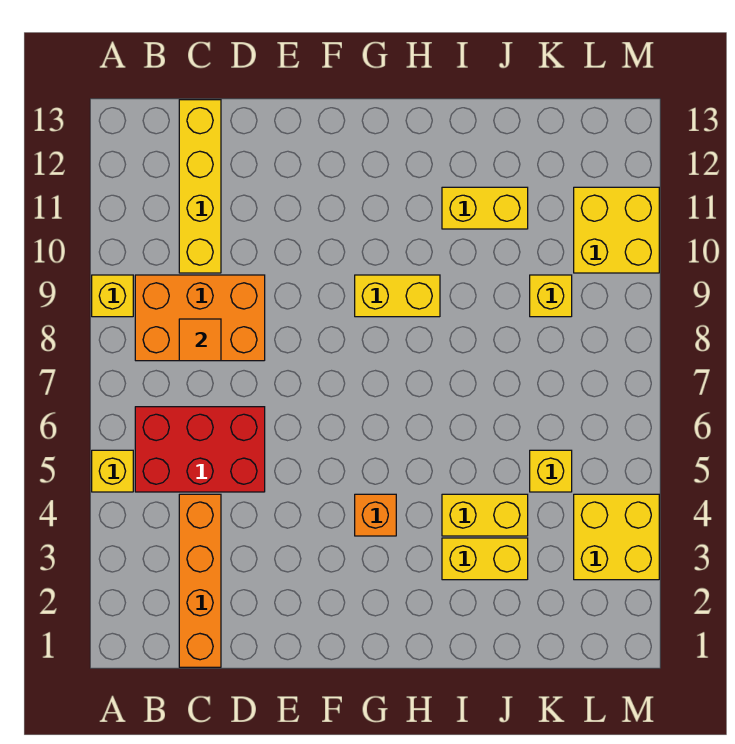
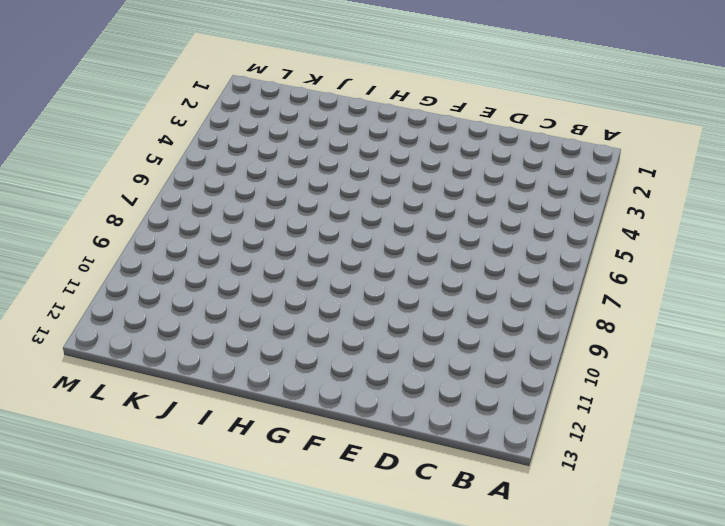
none -> yellow brick A5 level 1
none -> yellow brick A9 level 1
none -> red brick B5:D6 level 1

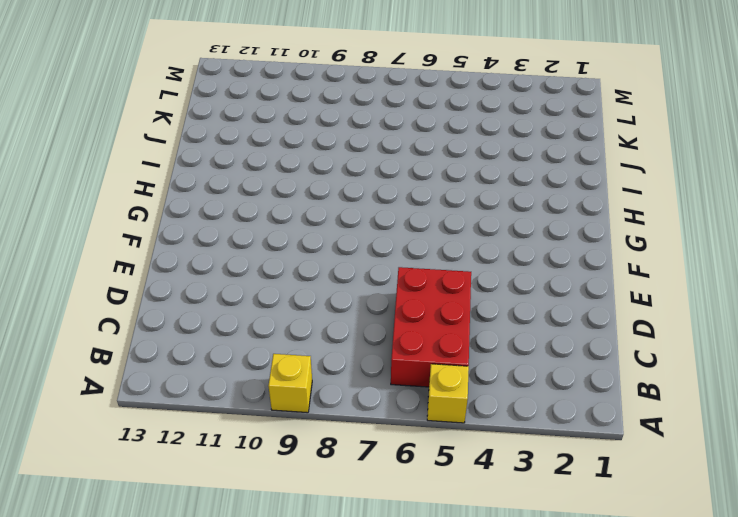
none -> orange brick B8:D9 level 1
none -> orange brick C1:C4 level 1
none -> yellow brick C10:C13 level 1

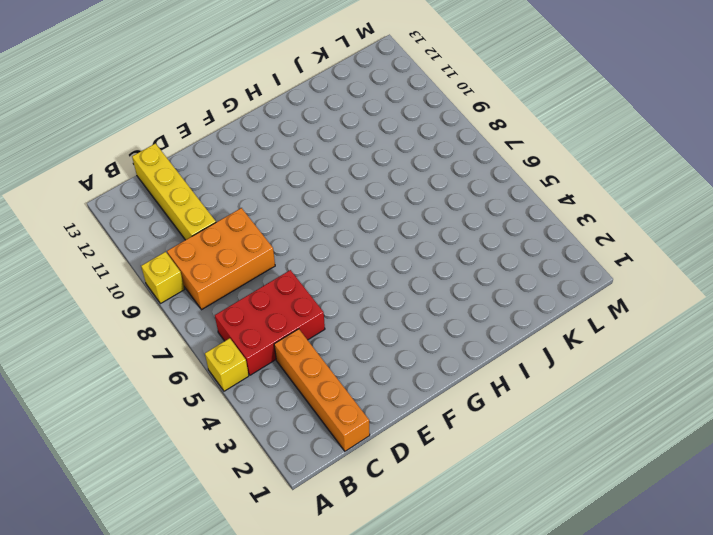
none -> orange brick G4 level 1
none -> yellow brick G9:H9 level 1
none -> yellow brick I3:J3 level 1

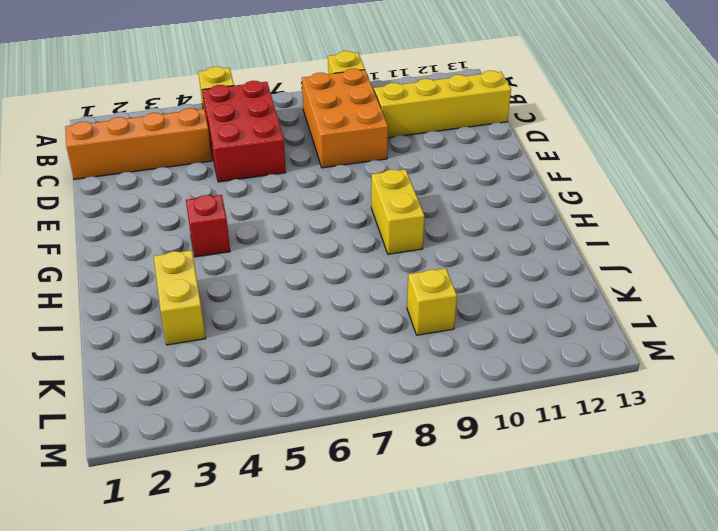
red brick G4 level 1 -> orange brick G4 level 1
none -> yellow brick I4:J4 level 1
none -> yellow brick I11:J11 level 1
none -> yellow brick K5 level 1

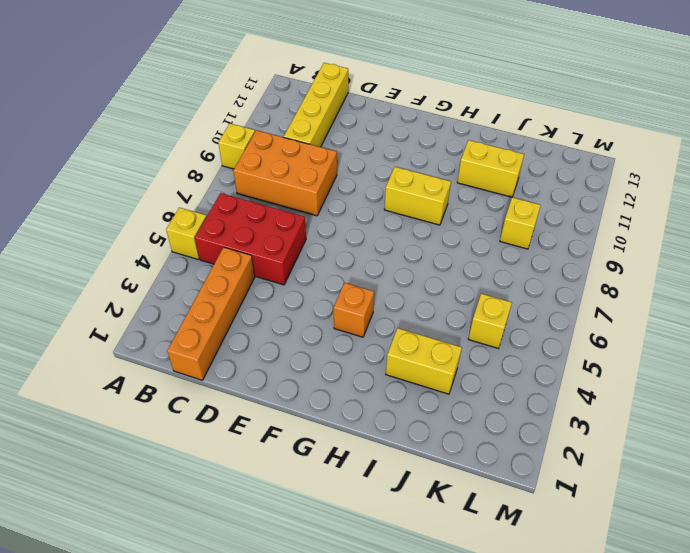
none -> yellow brick I4:J4 level 1
none -> yellow brick L3:M4 level 1
none -> yellow brick L10:M11 level 1

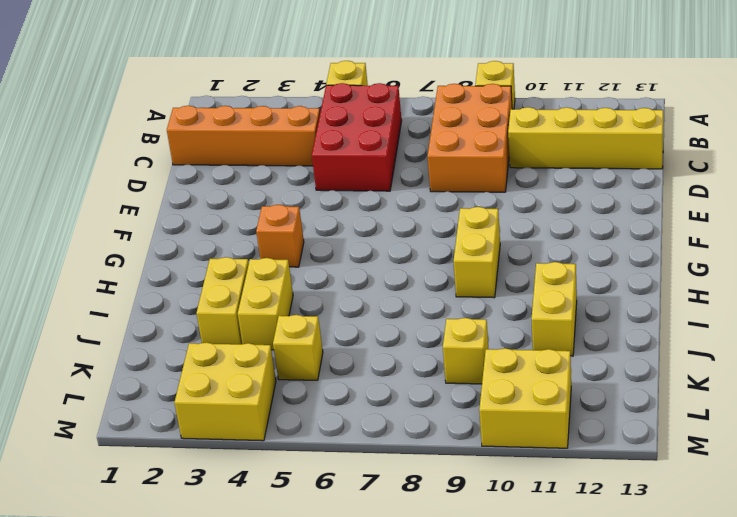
none -> orange tile C8 level 2

